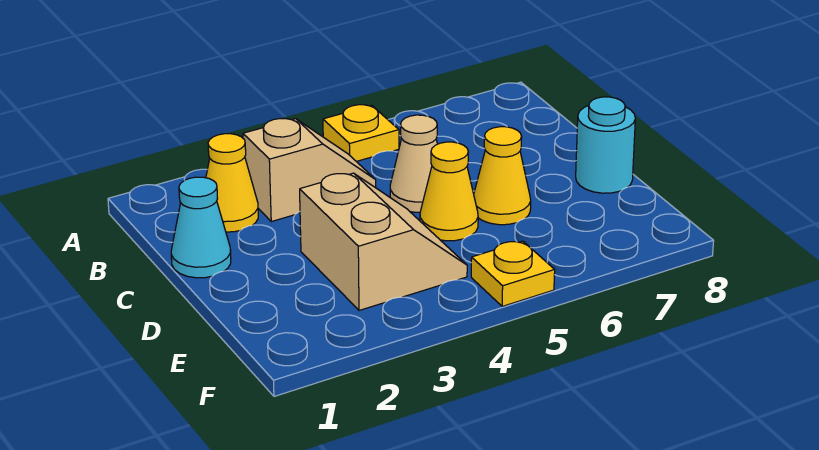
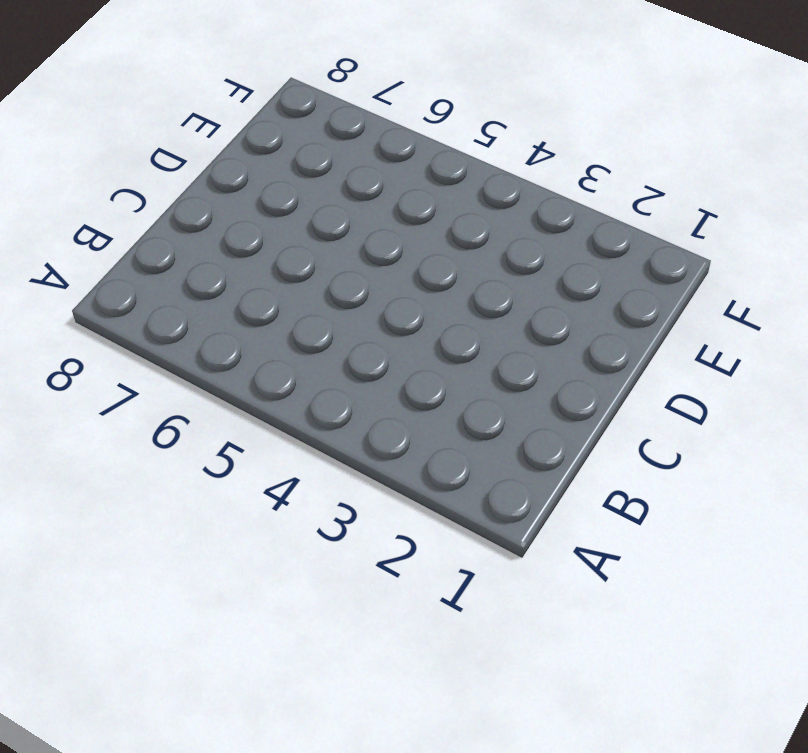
none -> yellow plate A5 level 1
none -> yellow cone B2 level 1

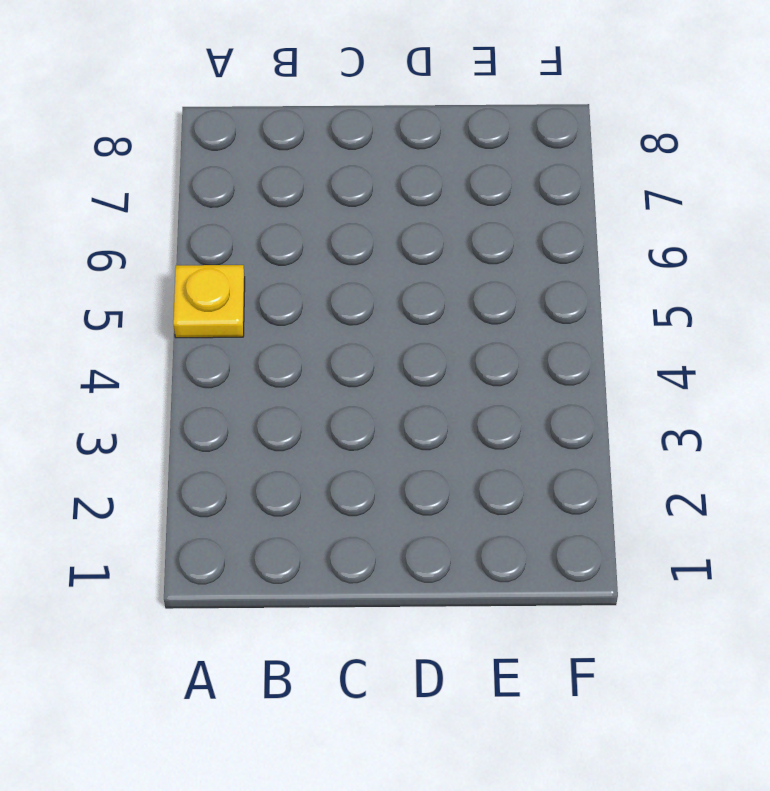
none -> yellow cone B2 level 1
none -> tan slope B3:B4 level 1 top 3

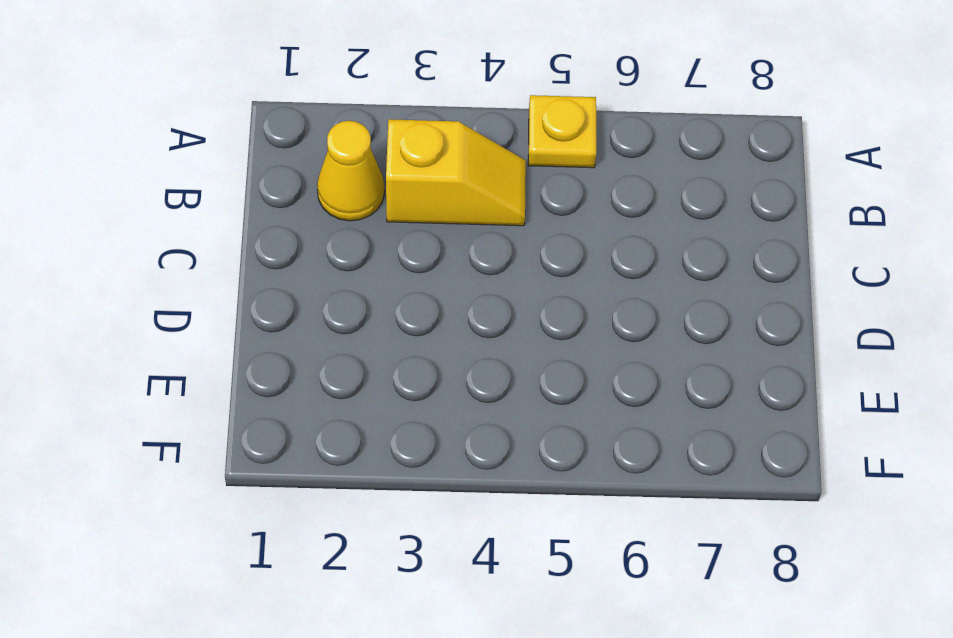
yellow slope B3:B4 level 1 top 3 -> tan slope B3:B4 level 1 top 3
none -> cyan cone C1 level 1
none -> tan cone C5 level 1

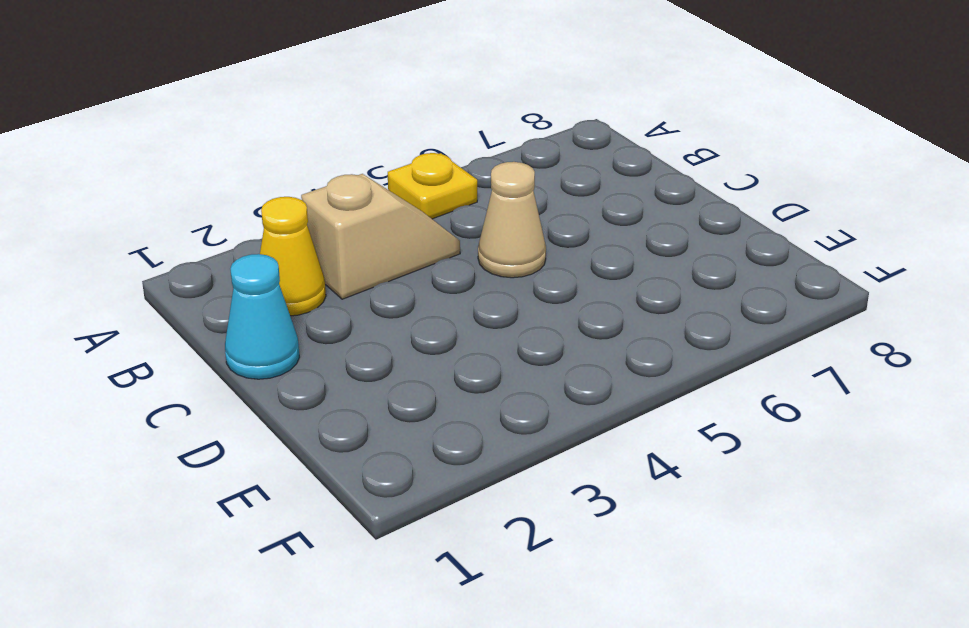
none -> tan slope D3:E4 level 1 top 3
none -> yellow cone D5 level 1

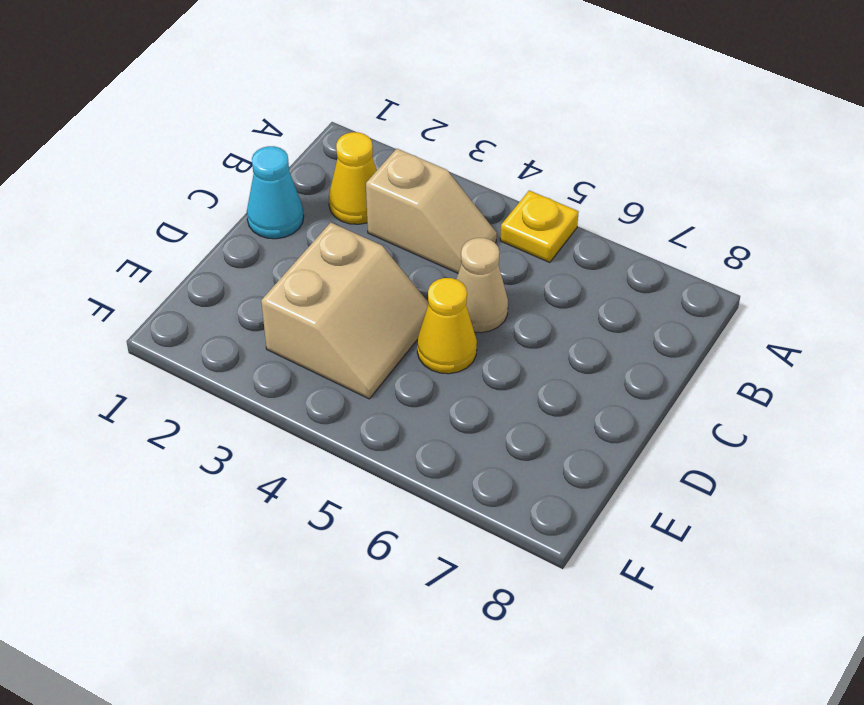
none -> yellow cone D6 level 1
none -> cyan round brick D8 level 1

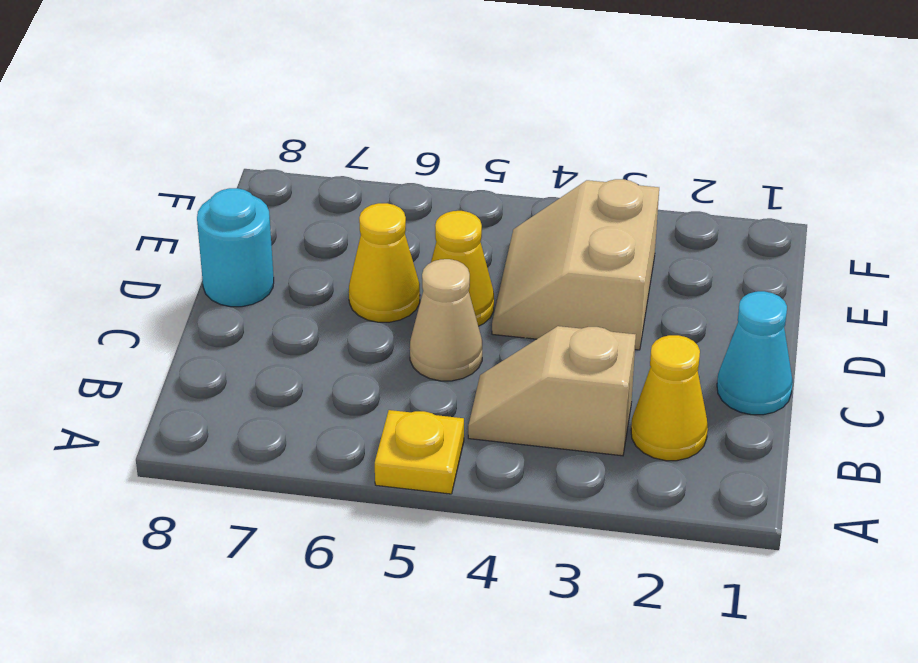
none -> yellow plate F5 level 1

